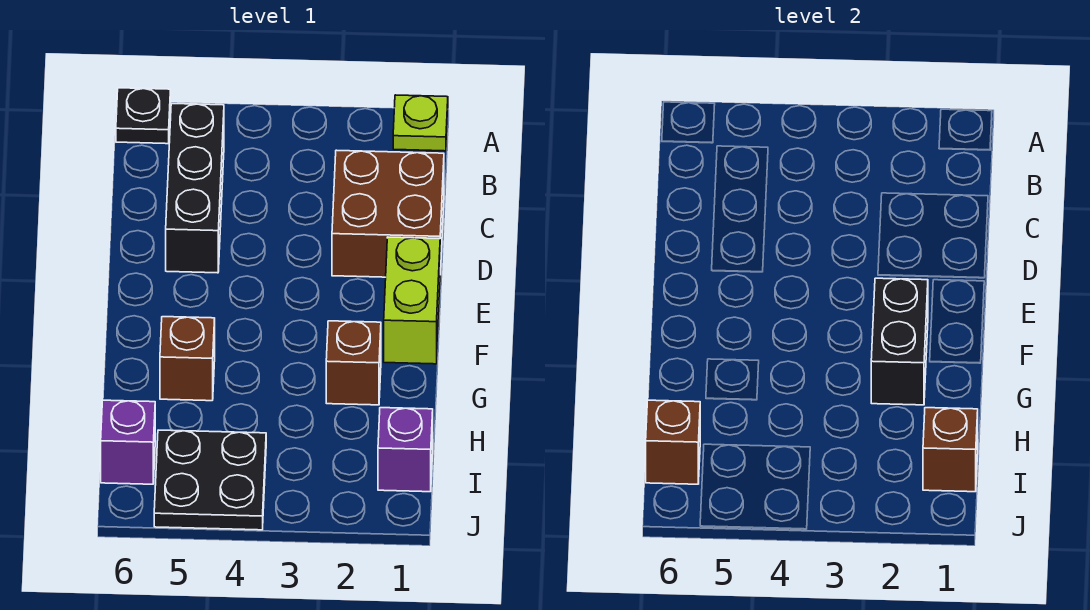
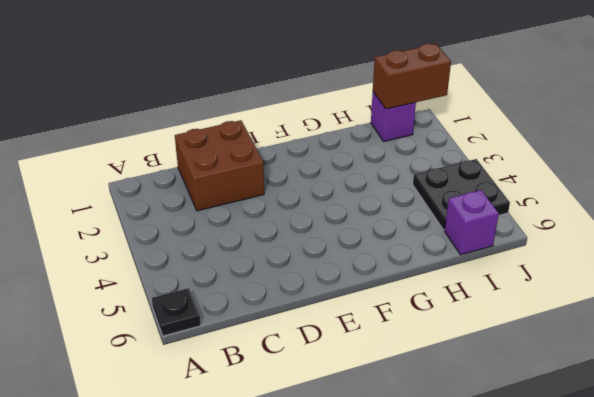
brown brick I1:J1 level 2 -> brown brick I1 level 2
none -> lime plate A1 level 1
none -> black brick B5:D5 level 1
none -> lime brick E1:F1 level 1

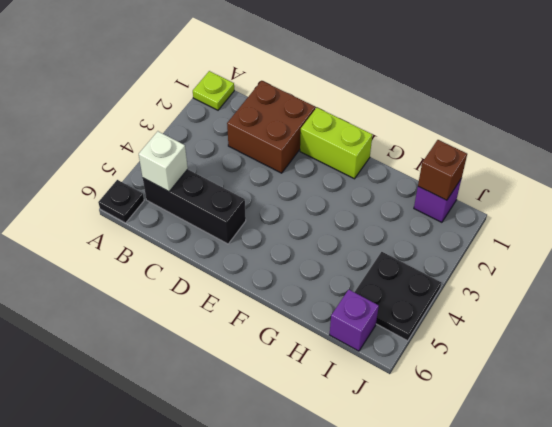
white brick B5 level 2 -> none
none -> brown brick G2 level 1
none -> brown brick G5 level 1
none -> black brick F2:G2 level 2

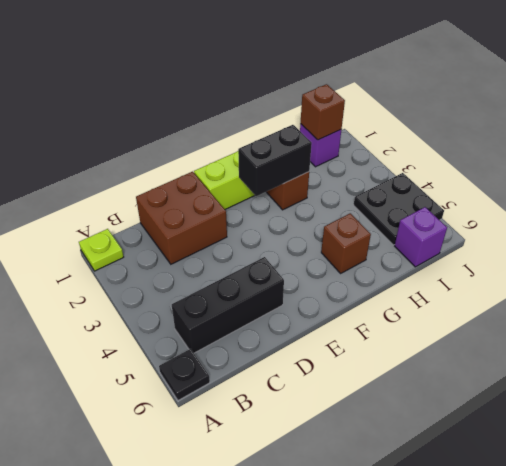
none -> brown brick I6 level 2

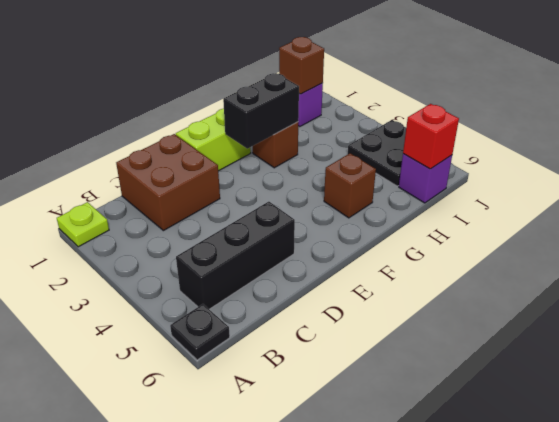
red brick I6 level 2 -> brown brick I6 level 2

